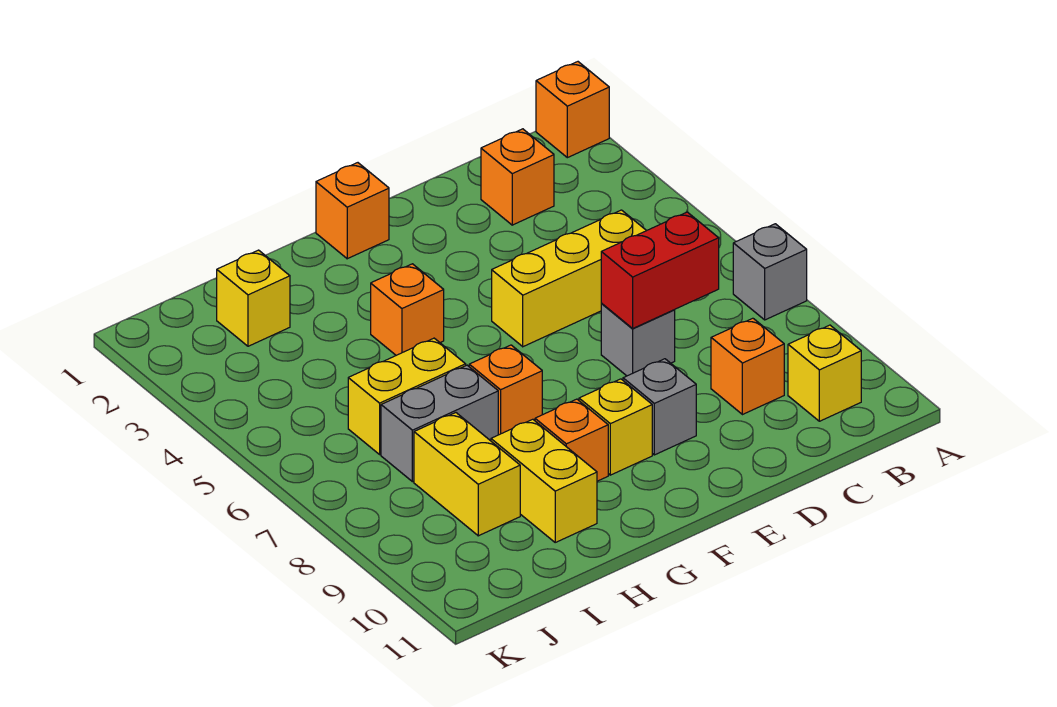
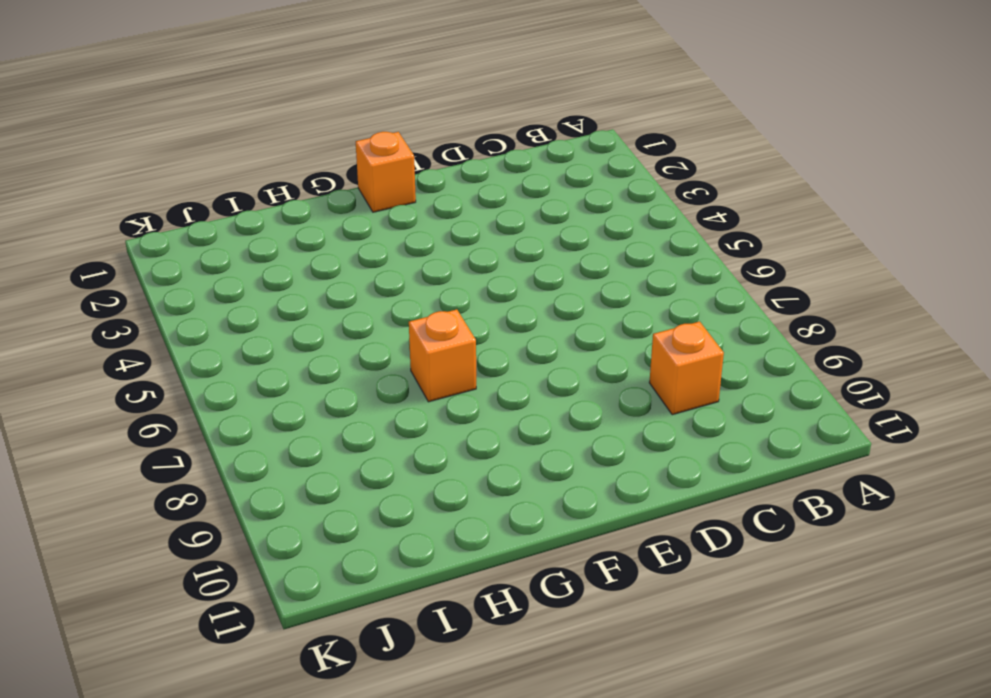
none -> orange brick A1 level 1
none -> grey brick A7 level 1
none -> yellow brick B10 level 1

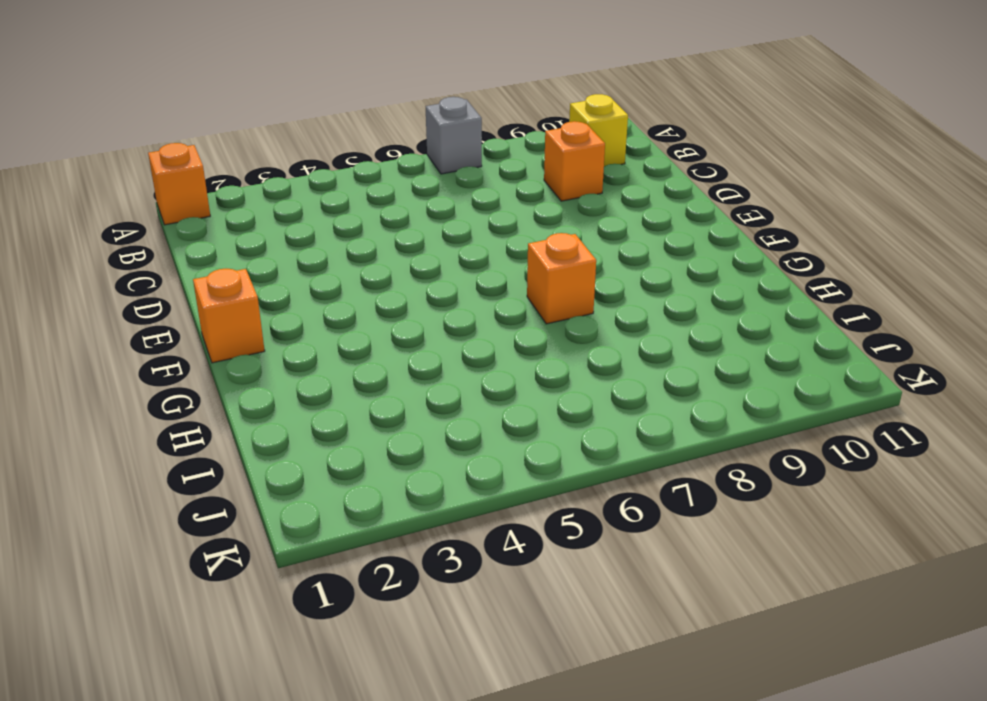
none -> orange brick C2 level 1
none -> yellow brick C5:E5 level 1
none -> grey brick D7 level 1

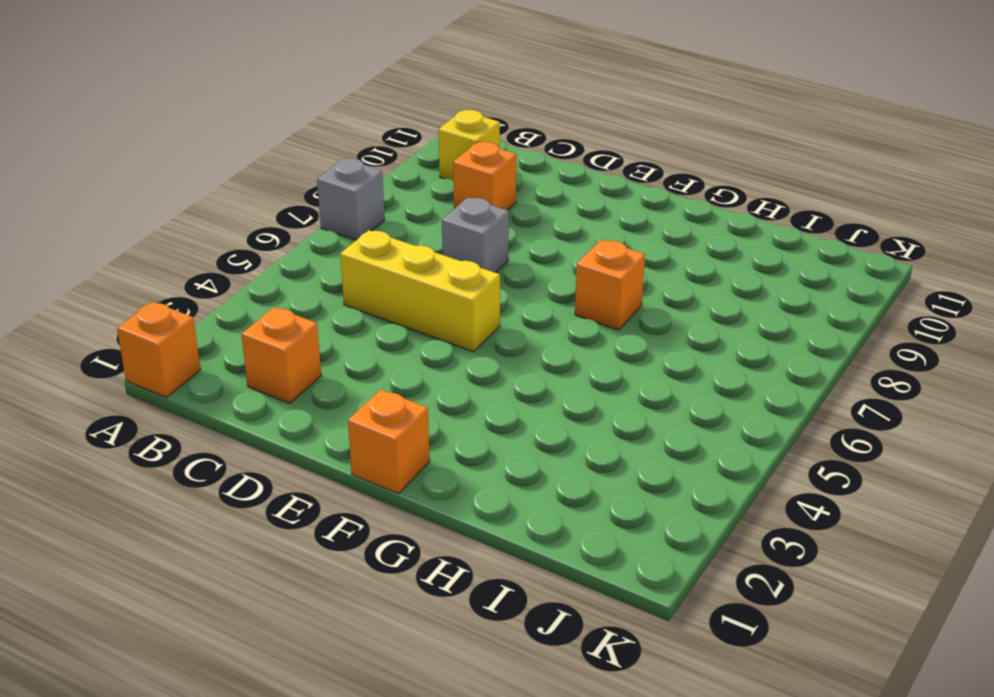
none -> grey brick E9 level 1
none -> yellow brick F9 level 1
none -> orange brick G4 level 1

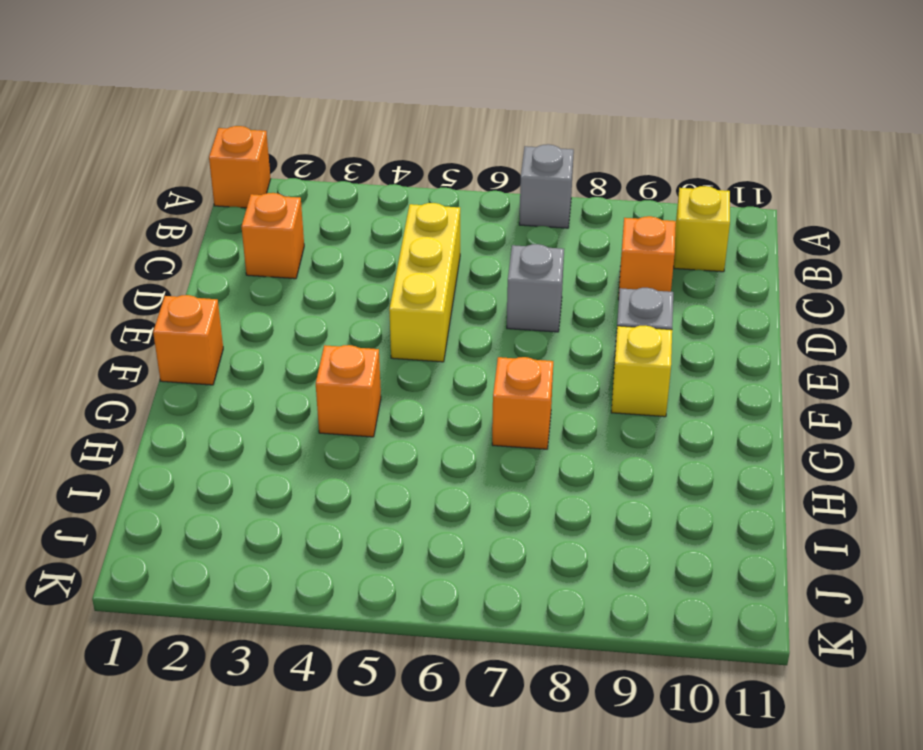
none -> orange brick G9 level 1
none -> yellow brick H6:I6 level 1
none -> grey brick H7:I7 level 1

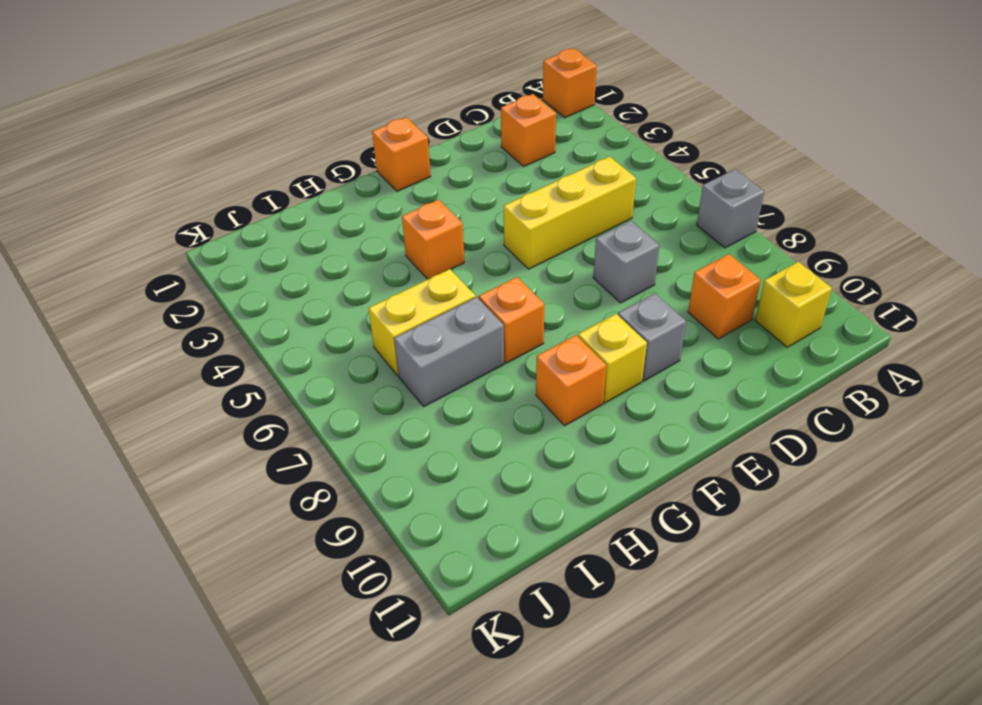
none -> yellow brick H9:H10 level 1
none -> yellow brick I2 level 1
none -> yellow brick I8:I9 level 1

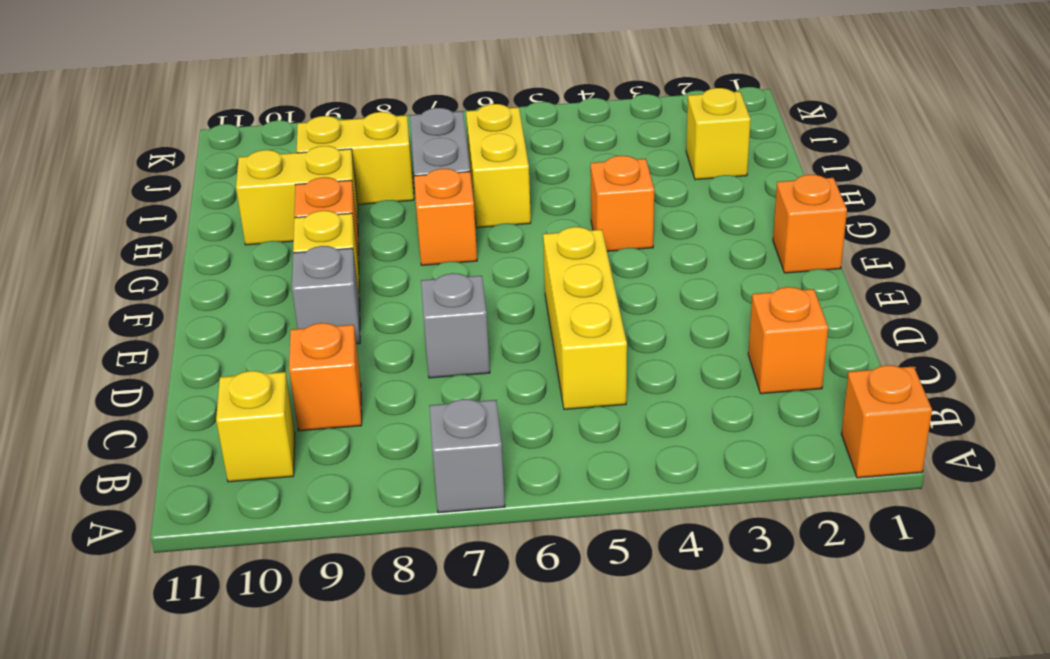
none -> red brick C7:D7 level 2

